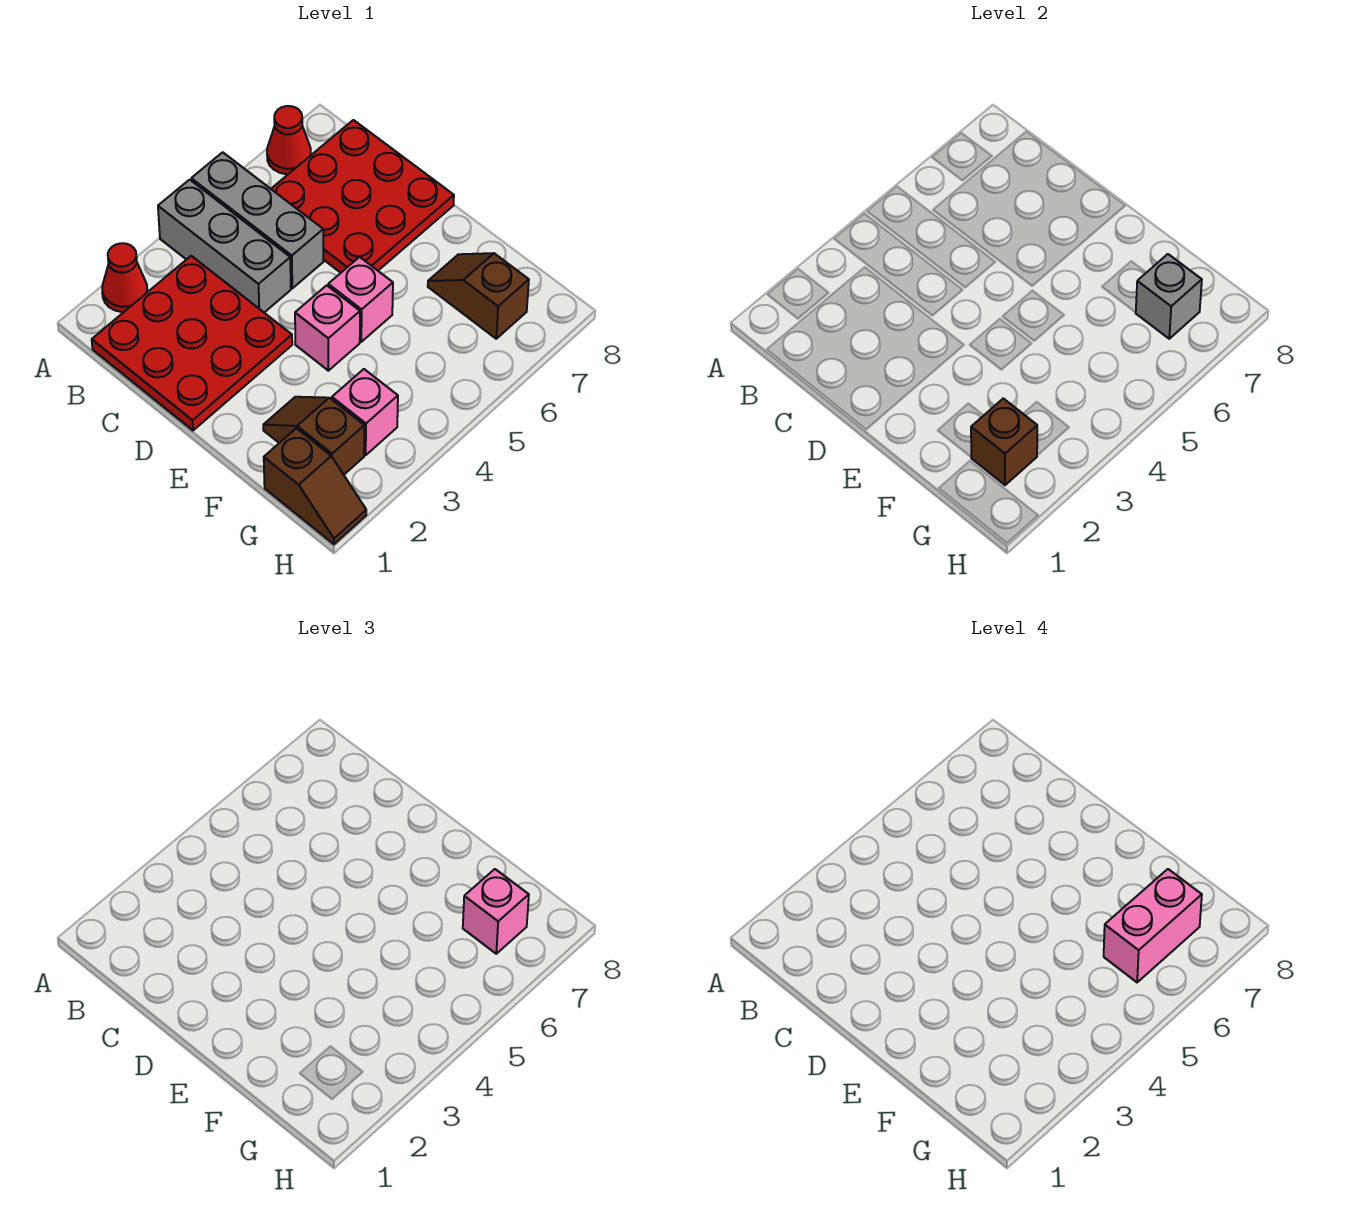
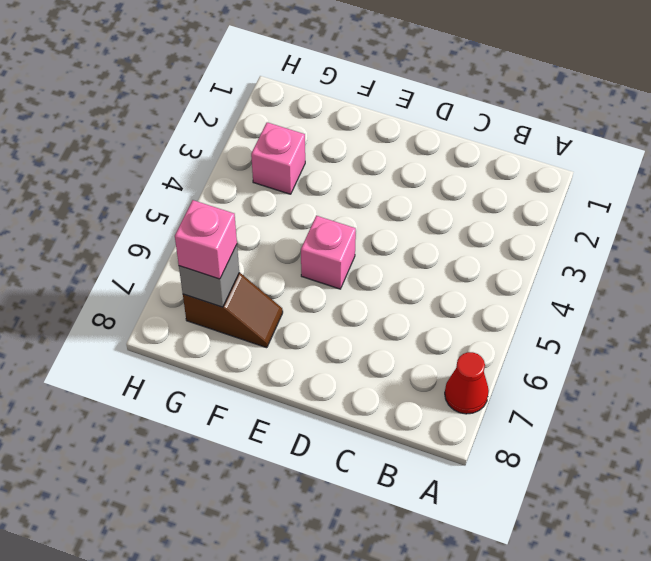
none -> red cone A2 level 1
none -> grey brick A4:C4 level 1
none -> grey brick A5:C5 level 1

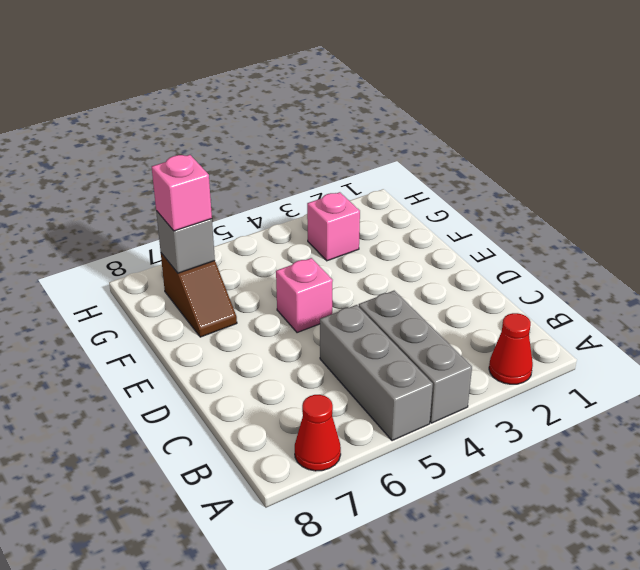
none -> red plate B1:D3 level 1
none -> red plate B6:D8 level 1
none -> pink brick E4 level 1

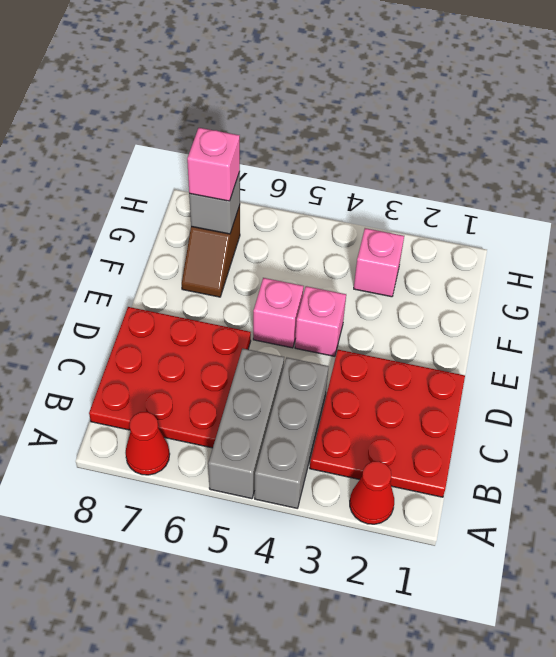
none -> brown slope F2:G2 level 1 top G
none -> brown slope G1:H1 level 1 top G
none -> brown brick G2 level 2

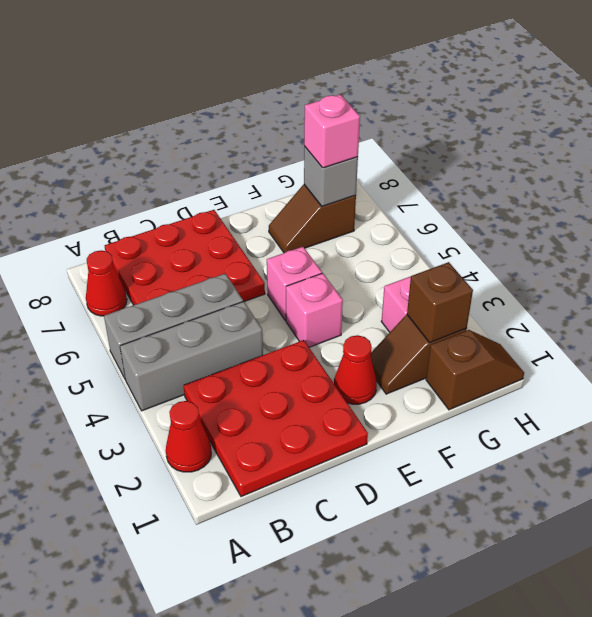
red cone E2 level 1 -> none
none -> pink brick G6:G7 level 4

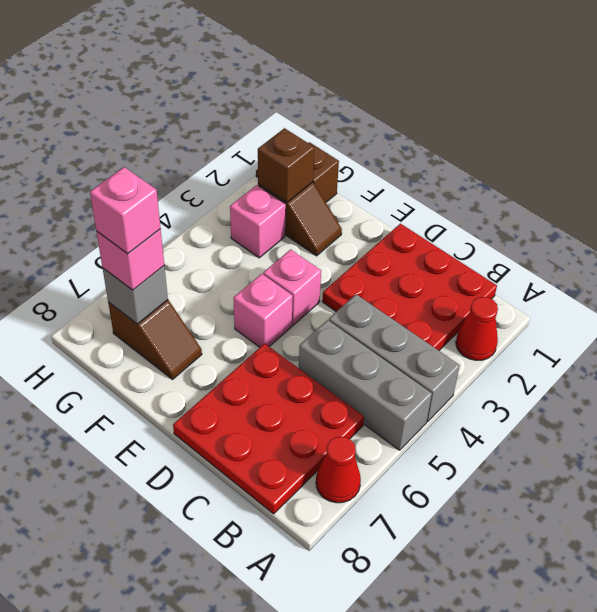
pink brick G7 level 4 -> pink brick G6:G7 level 4

